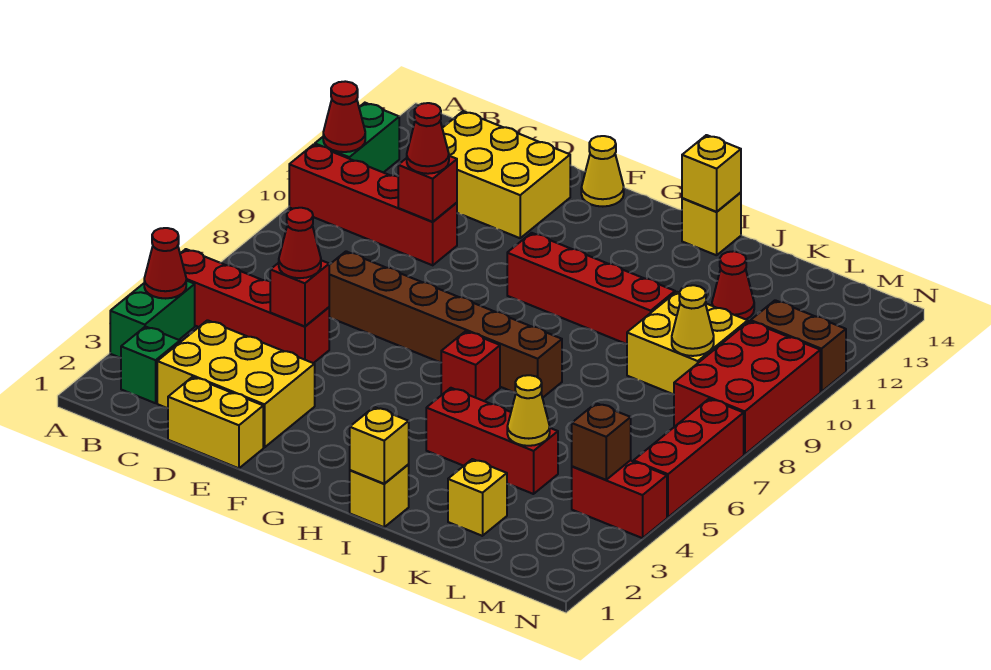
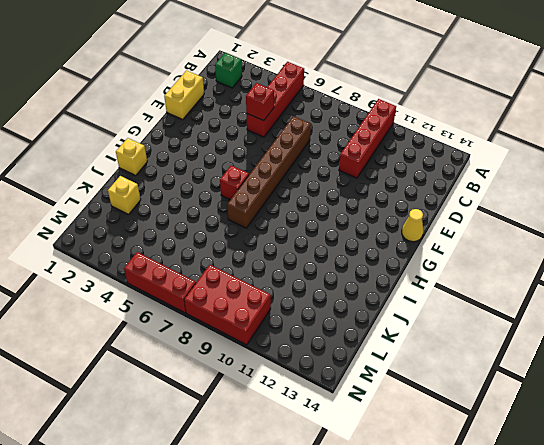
none -> green brick A3:A4 level 1
none -> green brick A11:A12 level 1
none -> yellow brick C2:E3 level 1
none -> yellow brick C12:E13 level 1

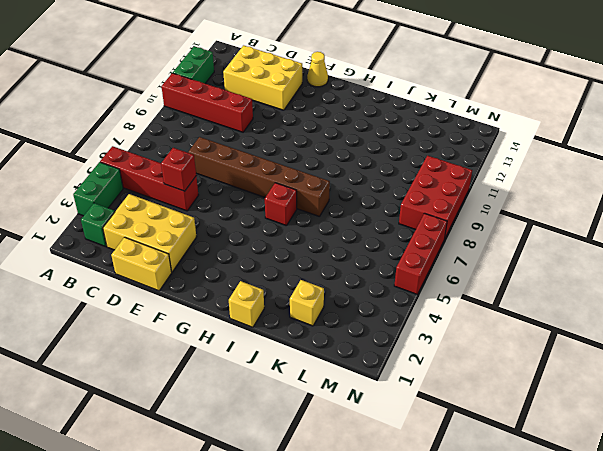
none -> red brick G10:J10 level 1
none -> red brick I4:K4 level 1
none -> yellow brick I14 level 1
none -> yellow brick K9:L10 level 1

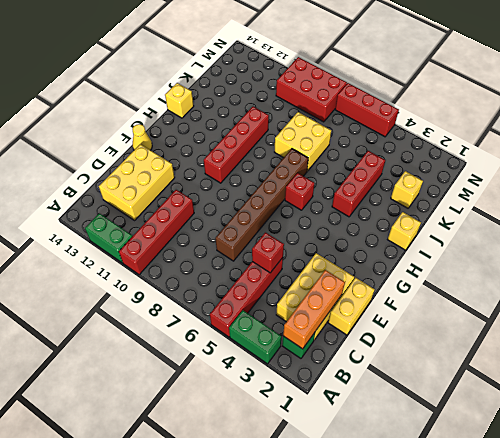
orange brick B2:D2 level 2 -> none
yellow brick J7:K8 level 1 -> yellow brick K9:L10 level 1
none -> red cone K12 level 1
none -> red brick M4:N4 level 1
none -> brown brick M11:N11 level 1
none -> red cone A4 level 2

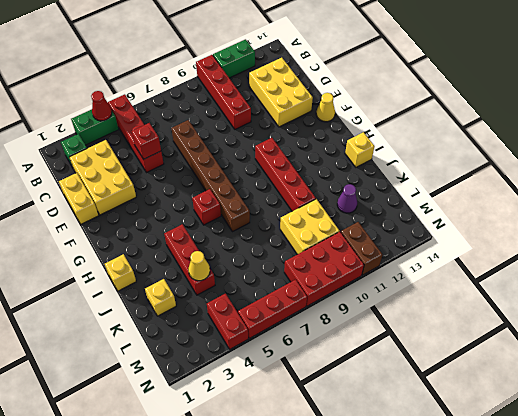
purple cone K12 level 1 -> red cone K12 level 1
none -> red cone A11 level 2
none -> red brick D10 level 2
none -> yellow brick I1 level 2
none -> yellow brick I14 level 2

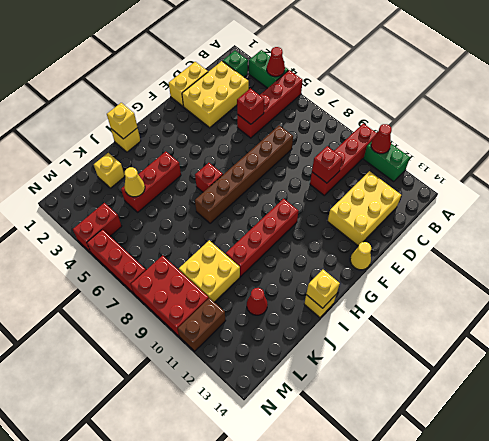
none -> yellow cone L9 level 2
none -> brown brick M4 level 2
none -> red cone D5 level 3
none -> red cone D10 level 3

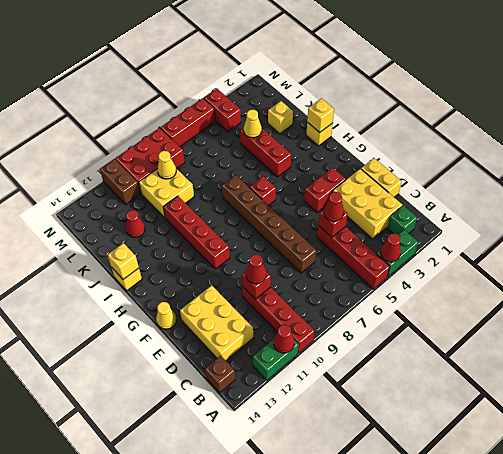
brown brick B14 level 1 -> brown brick M4 level 2
red brick F3:F4 level 1 -> none

